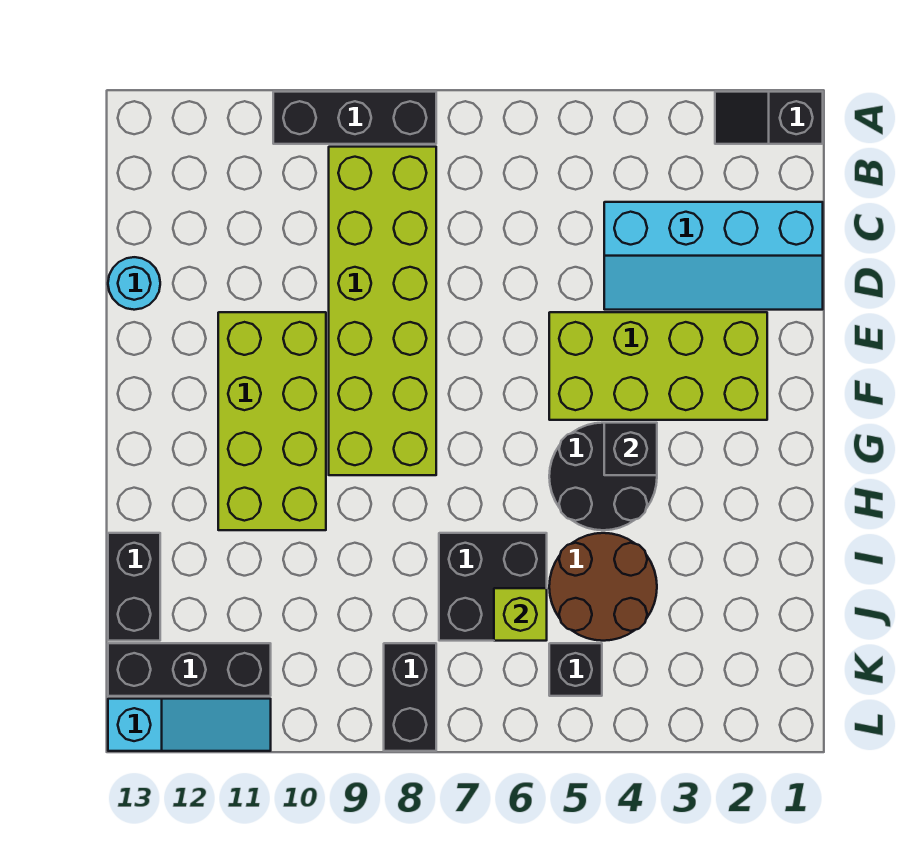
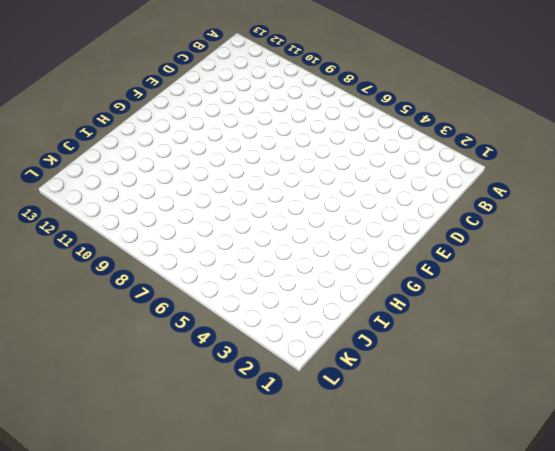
none -> black slope A1:A2 level 1 top 1
none -> black brick A8:A10 level 1
none -> lime brick B8:G9 level 1

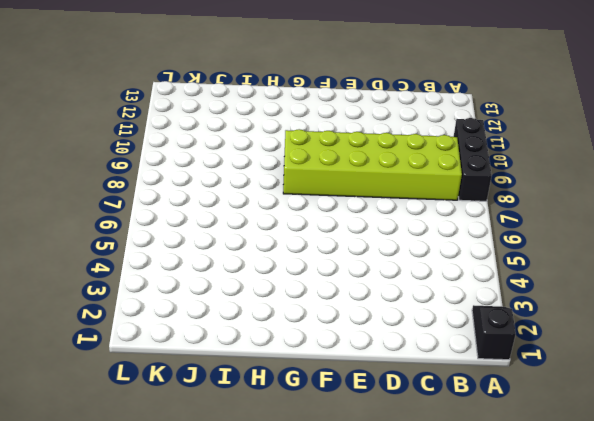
none -> cyan slope C1:D4 level 1 top C
none -> cyan round brick D13 level 1
none -> lime brick E2:F5 level 1

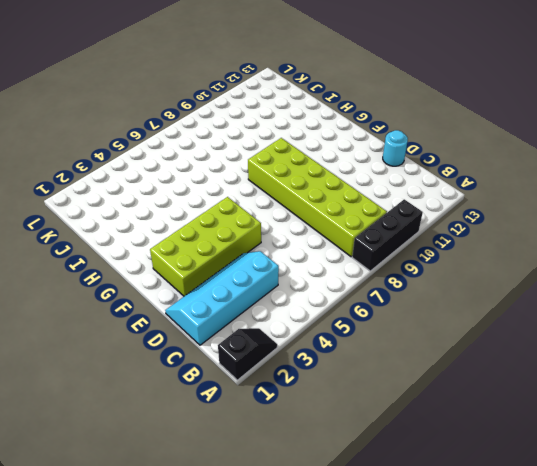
none -> lime brick E10:H11 level 1
none -> black round brick G4:H5 level 1
none -> brown round brick I4:J5 level 1

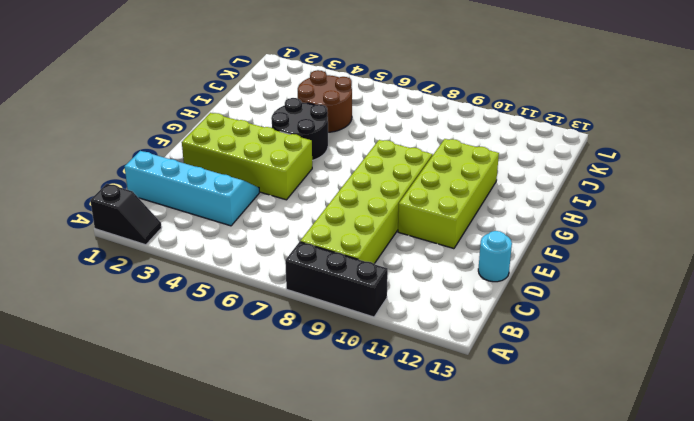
none -> black brick I6:J7 level 1
none -> black brick I13:J13 level 1
none -> black brick K5 level 1

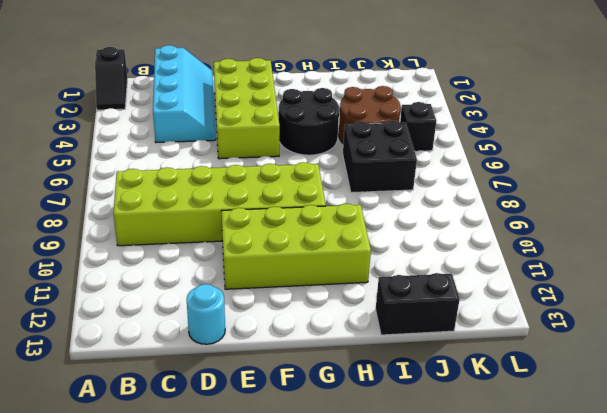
none -> black brick A8:A10 level 1
none -> black brick K8:L8 level 1
none -> black brick K11:K13 level 1

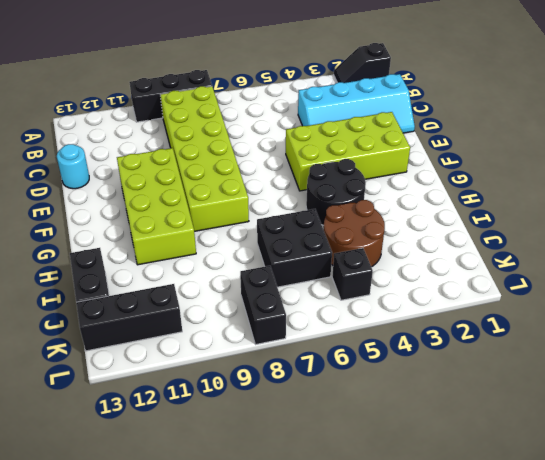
none -> cyan slope L11:L13 level 1 top 13
none -> black brick G4 level 2
none -> lime brick J6 level 2

